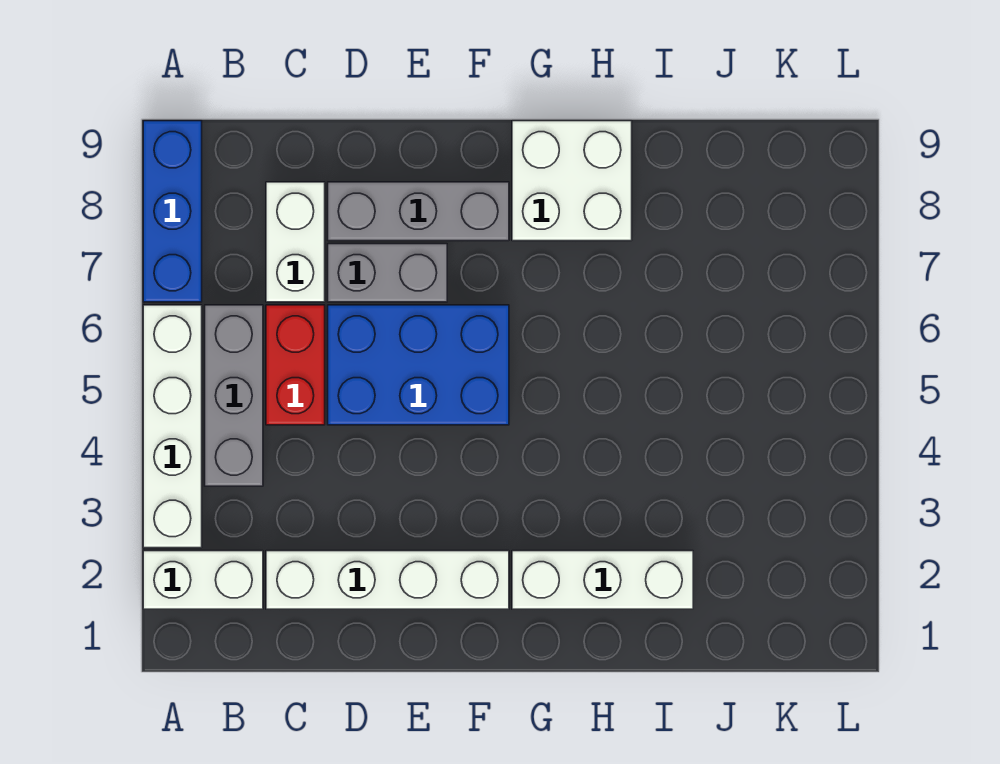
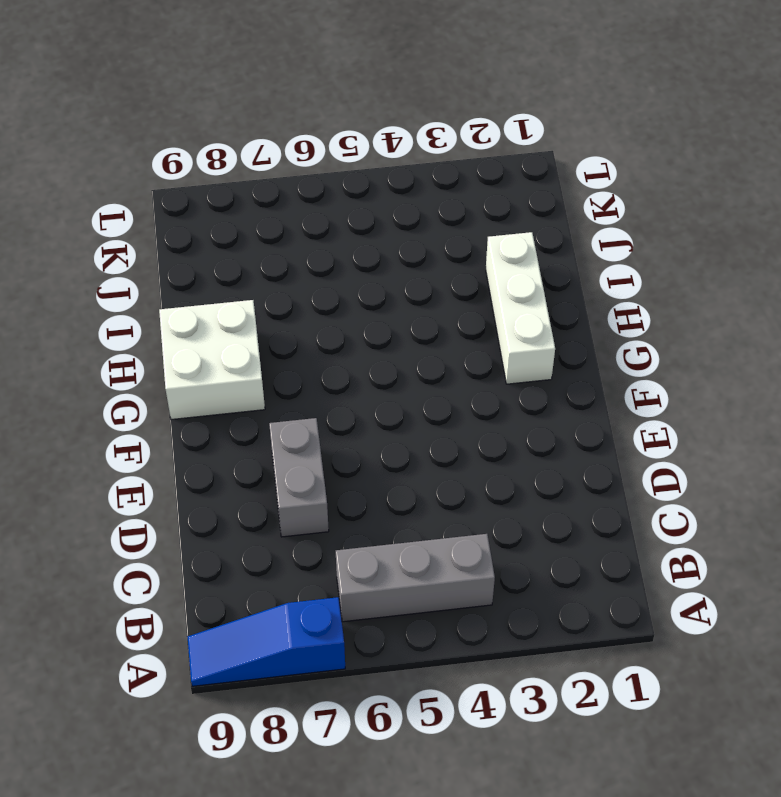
blue slope A7:A9 level 1 top 7 -> blue brick A7:A9 level 1
none -> white brick A2:B2 level 1
none -> white brick A3:A6 level 1
none -> white brick C2:F2 level 1

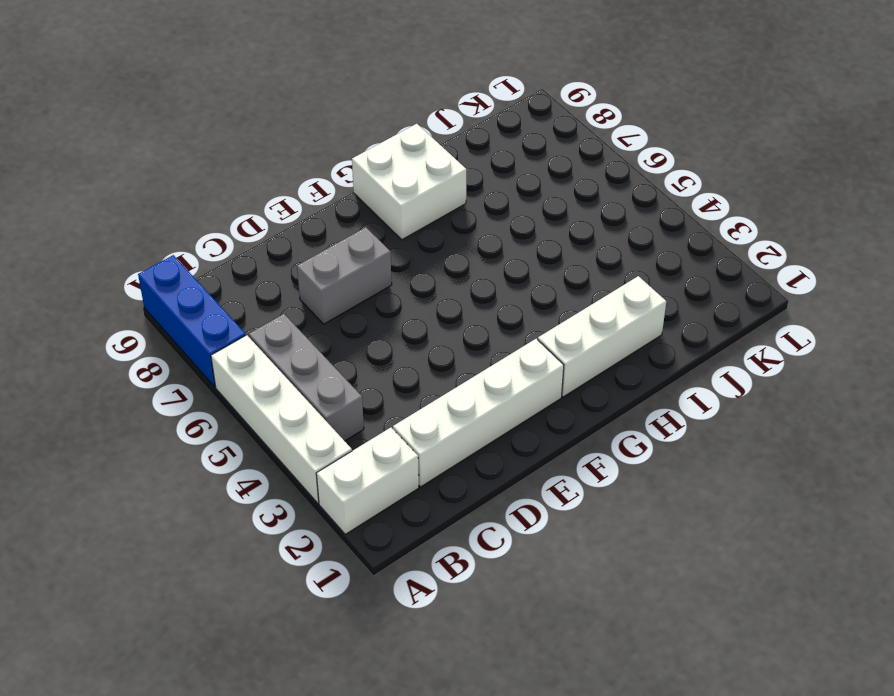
none -> red brick C5:C6 level 1
none -> white brick C7:C8 level 1
none -> blue brick D5:F6 level 1

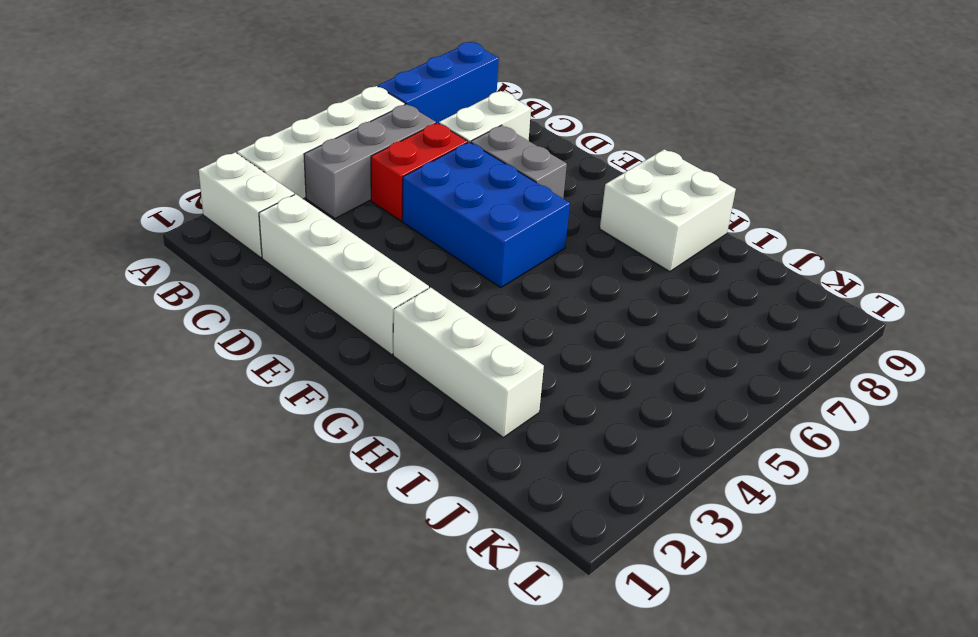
none -> grey brick D8:F8 level 1

